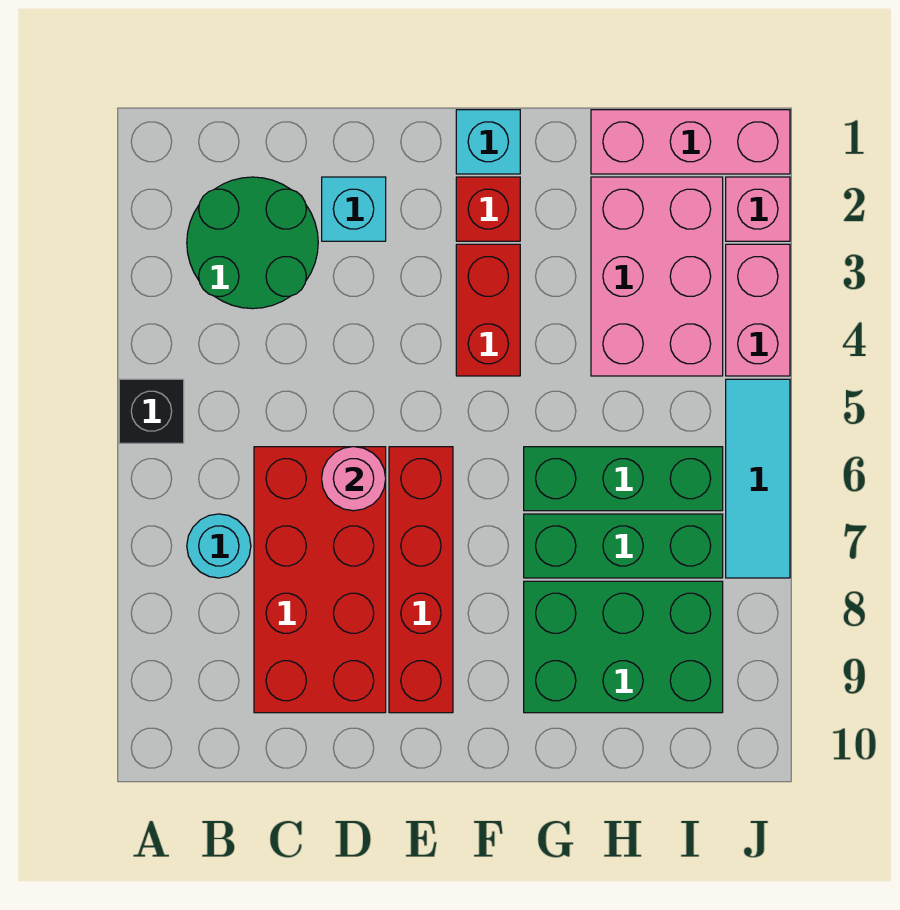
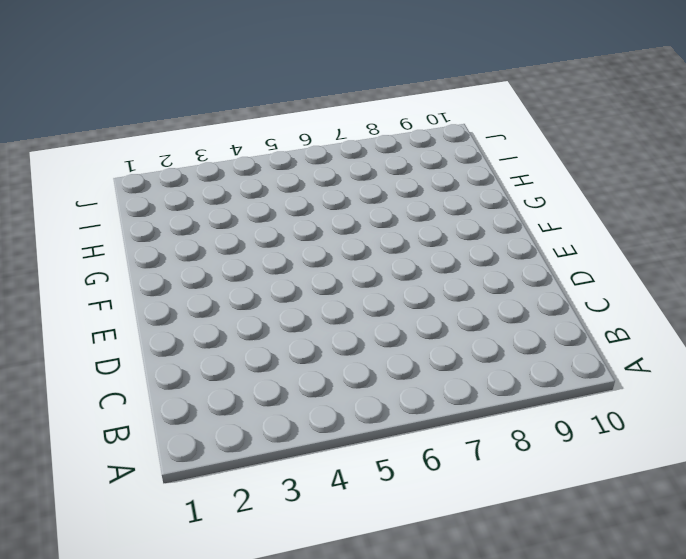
none -> black brick A5 level 1
none -> green round brick B2:C3 level 1
none -> cyan round brick B7 level 1

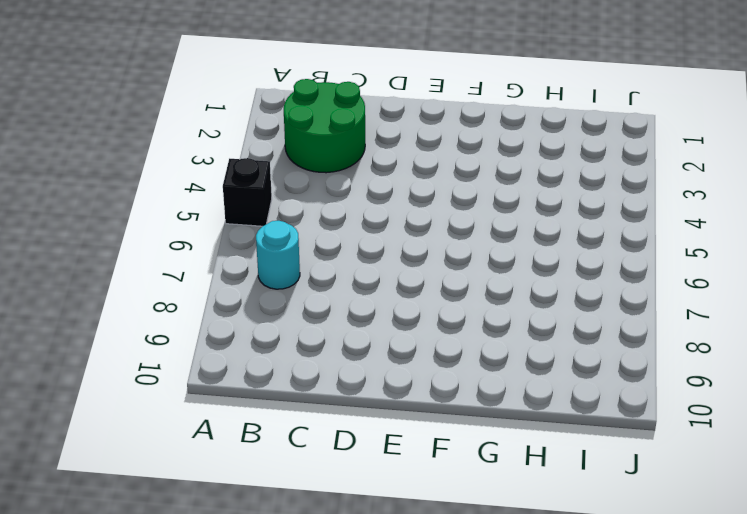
none -> red brick C6:D9 level 1
none -> cyan brick D2 level 1
none -> red brick E6:E9 level 1

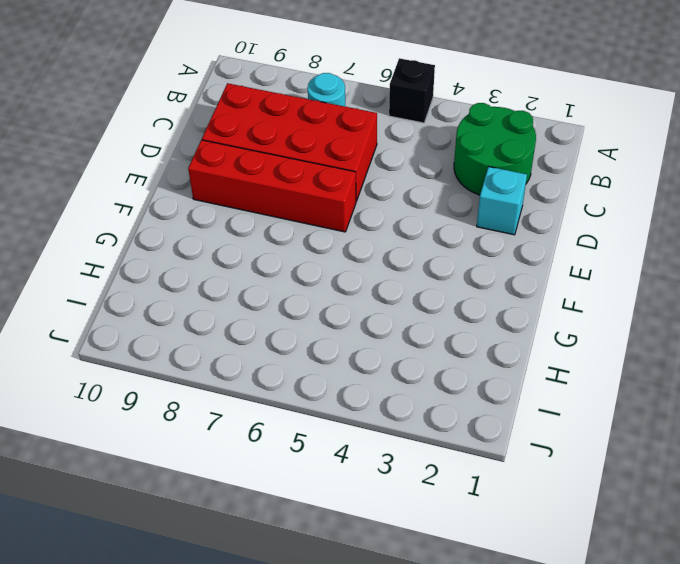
none -> cyan brick F1 level 1
none -> red brick F2 level 1
none -> red brick F3:F4 level 1

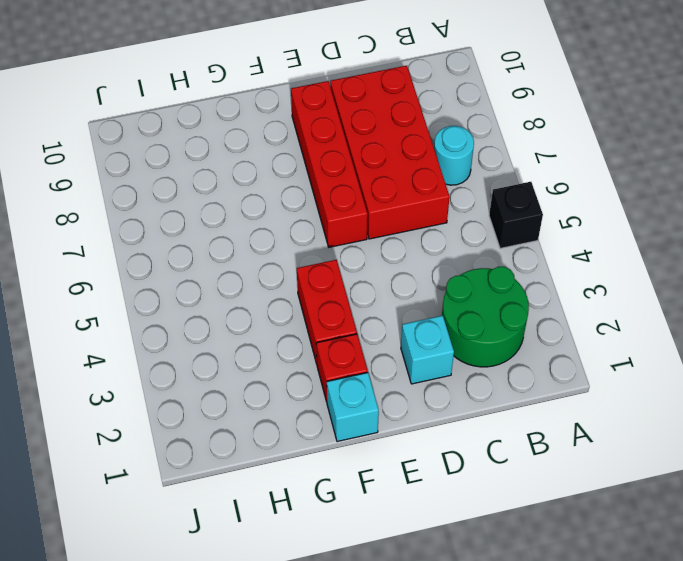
none -> green brick G6:I6 level 1
none -> green brick G7:I7 level 1
none -> green brick G8:I9 level 1

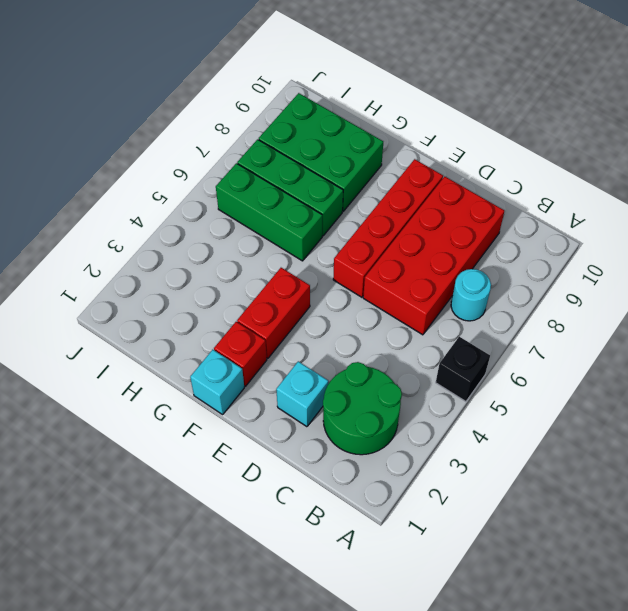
none -> pink brick H1:J1 level 1
none -> pink brick H2:I4 level 1
none -> pink brick J2 level 1

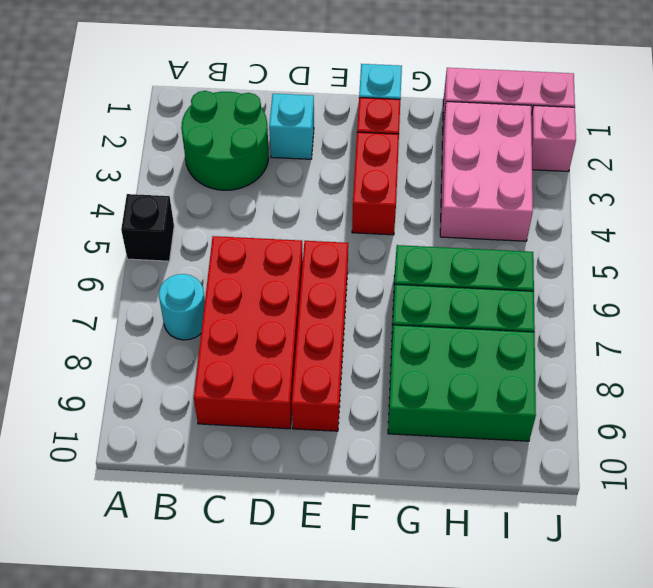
none -> pink brick J3:J4 level 1
none -> cyan tile J5:J7 level 1
none -> pink round brick D6 level 2

